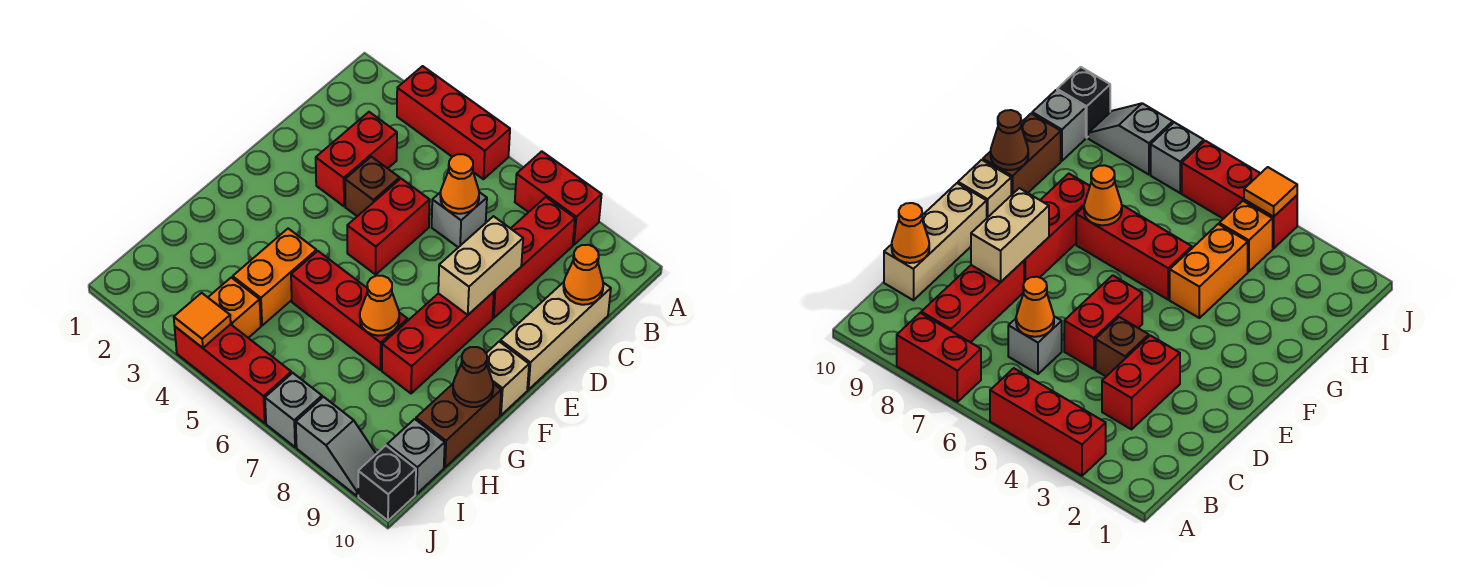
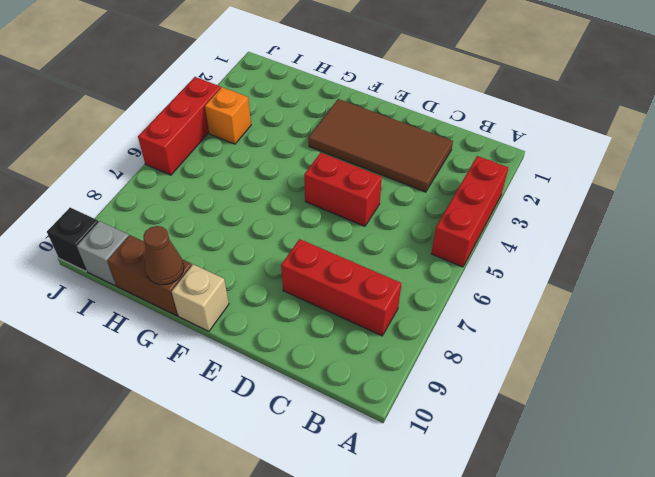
brown tile C2:F3 level 1 -> red brick C3:D3 level 1
none -> red brick A7:A8 level 1
none -> grey brick C6 level 1
none -> tan brick C10:E10 level 1

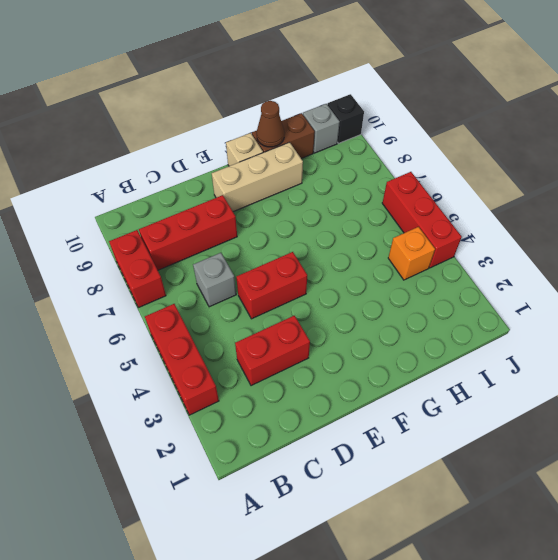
tan brick E9:G9 level 1 -> tan brick C10:E10 level 1
none -> brown brick D4 level 1
none -> red brick E8:G8 level 1
none -> orange brick G4:H4 level 1

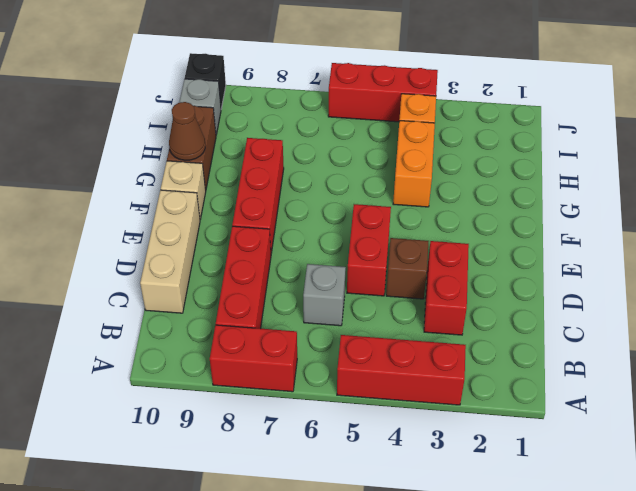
none -> red brick G5:G7 level 1
none -> grey brick J7 level 1
none -> grey slope J8:J9 level 1 top 8

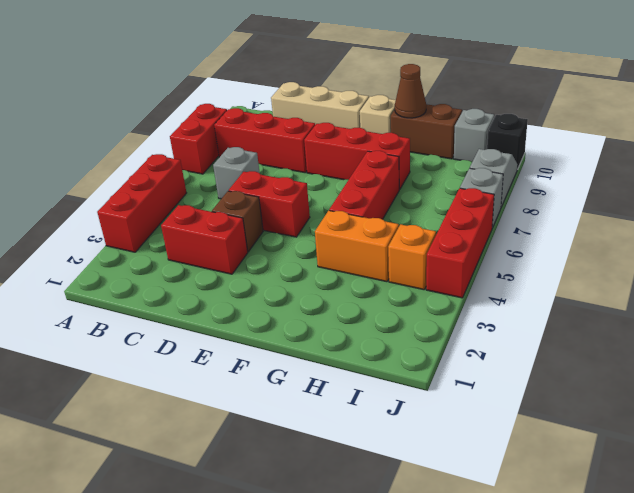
none -> orange cone C6 level 2
none -> orange cone C10 level 2
none -> tan brick D8:E8 level 2

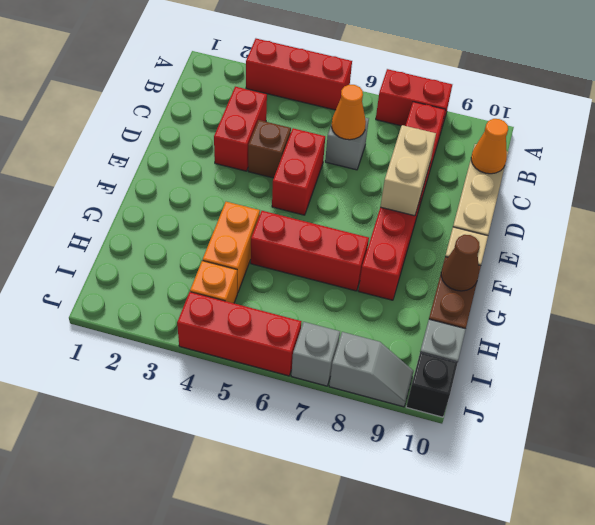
none -> orange cone G7 level 2
none -> orange tile J4 level 2

